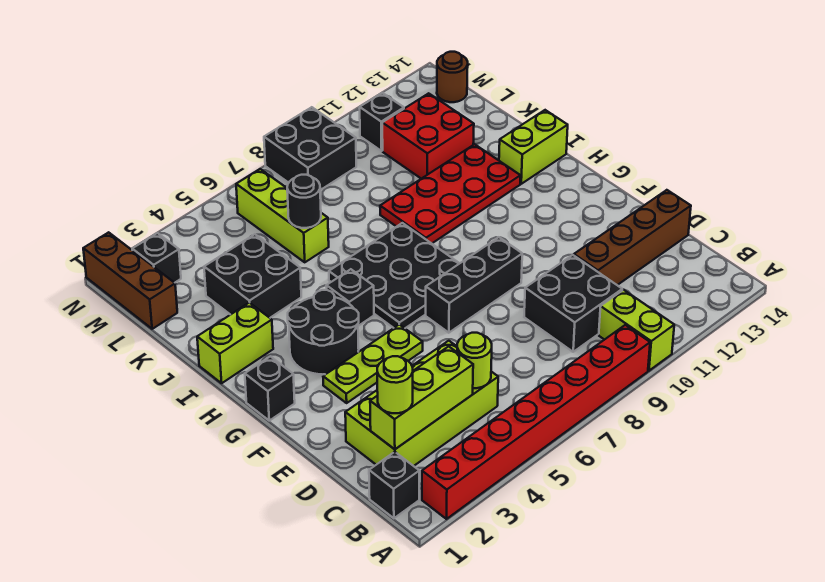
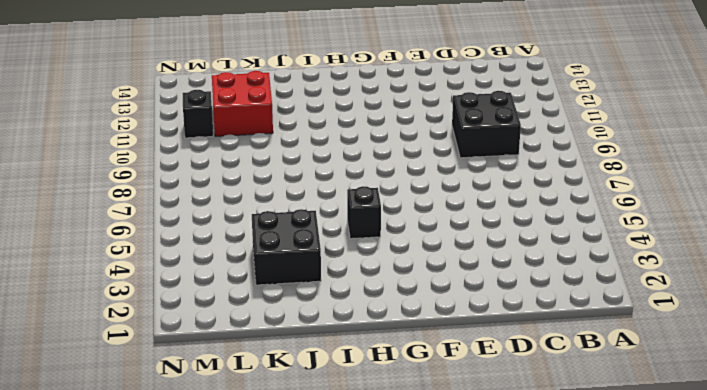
none -> red brick A2:A9 level 1
none -> lime brick A10:B10 level 1
none -> black brick B1 level 1

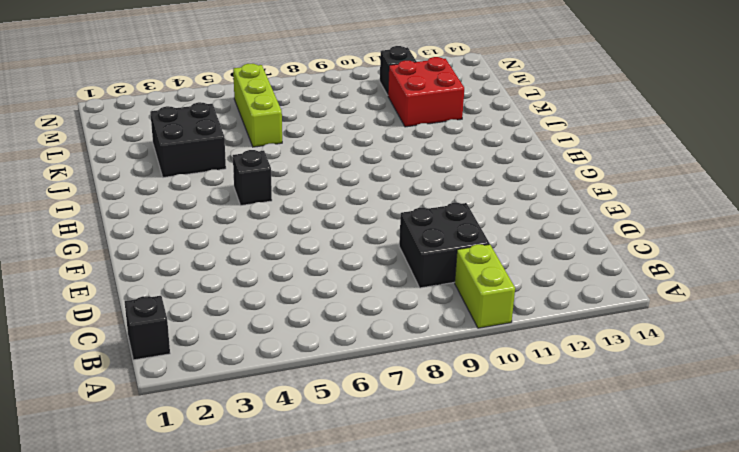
none -> red brick A2:A9 level 1
none -> lime brick C2:D5 level 1
none -> brown brick D11:D14 level 1

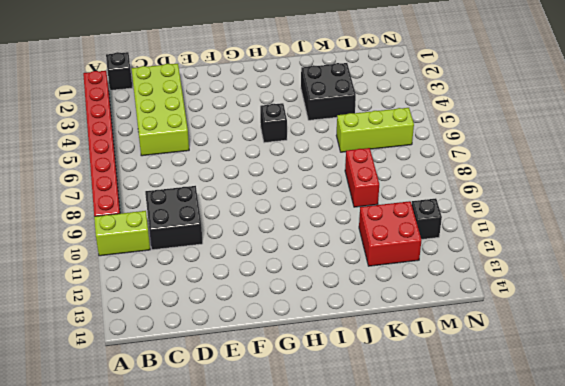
red brick K8:K9 level 1 -> none
none -> brown brick D11:D14 level 1
none -> lime plate F3:F5 level 1
none -> black brick F7:F9 level 1

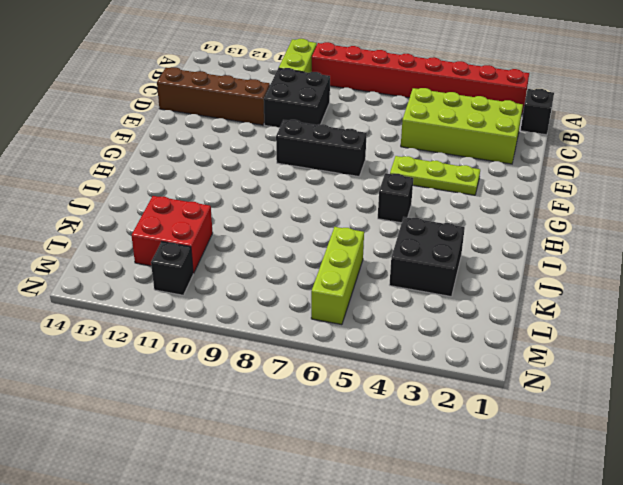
none -> black brick G1 level 1
none -> black round brick G3:H4 level 1
none -> black plate G6:I8 level 1

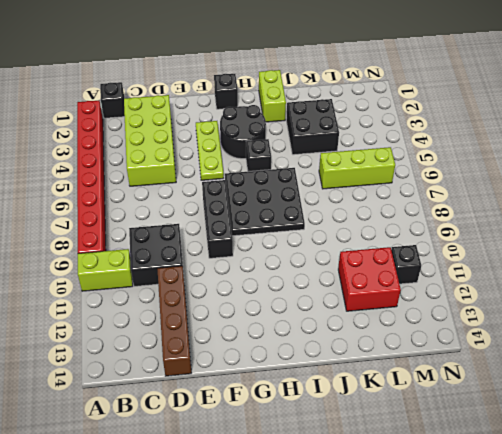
none -> red plate I9:J12 level 1
none -> lime brick I13:I14 level 1
none -> brown brick L1:N1 level 1

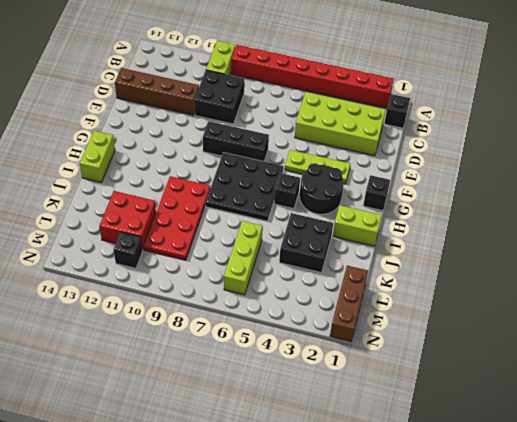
lime brick H14:I14 level 1 -> lime brick I13:I14 level 1
red plate I9:L10 level 1 -> red plate I9:J12 level 1
none -> black brick M2 level 1
none -> black brick M8:N9 level 1
none -> brown round brick M14 level 1

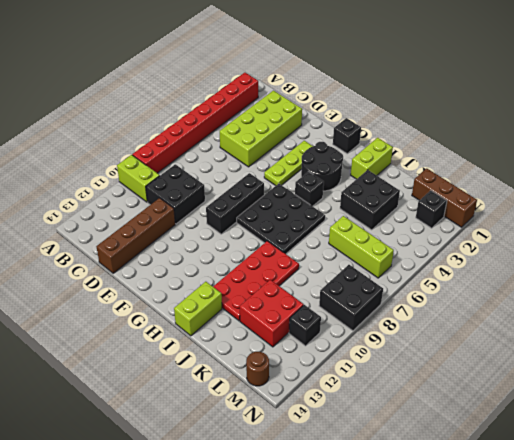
none -> black brick B1 level 1
none -> lime brick C2:C4 level 2
none -> lime round brick C5 level 2

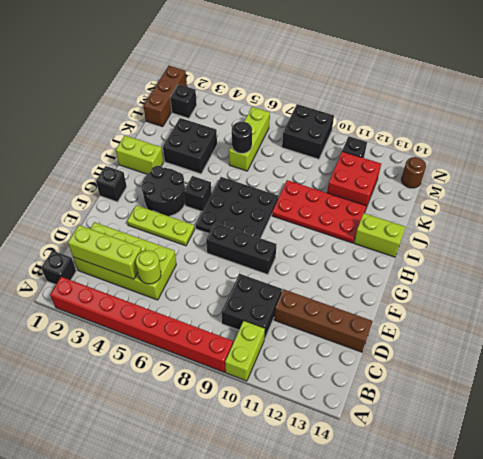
none -> lime round brick C2 level 3

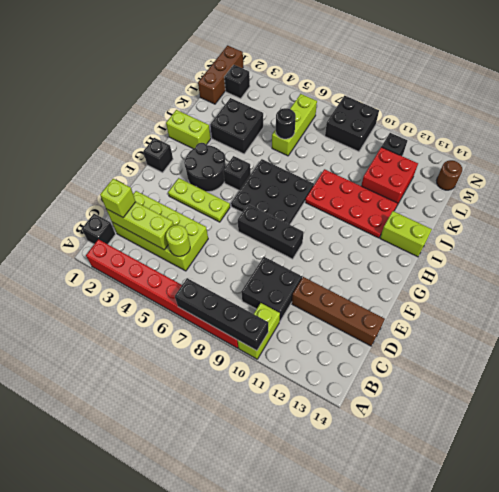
black brick A7:A10 level 2 -> none
lime brick C2 level 3 -> lime round brick C2 level 3

